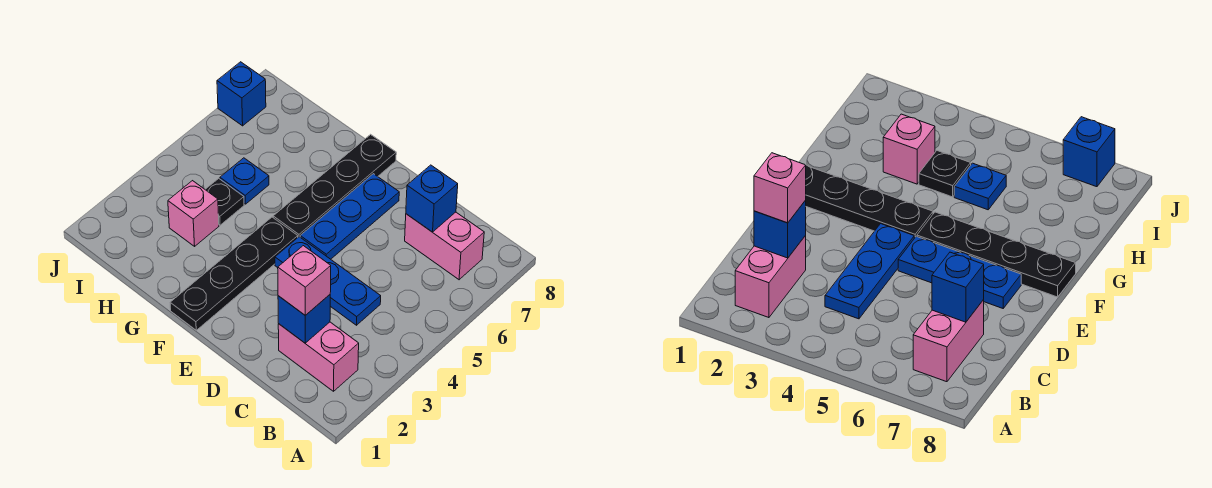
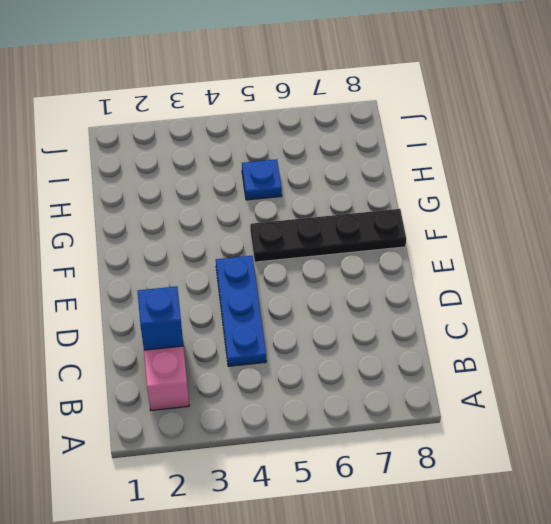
none -> pink brick B7:C7 level 1
none -> blue plate E5:E7 level 1
none -> black plate F1:F4 level 1

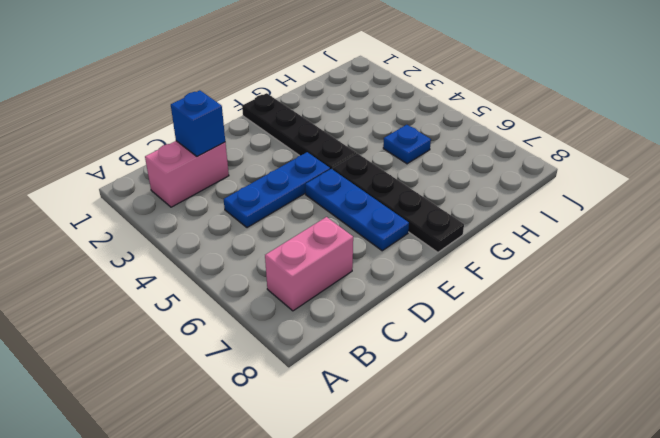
none -> pink brick H3 level 1
none -> black plate H4 level 1
none -> blue brick J7 level 1

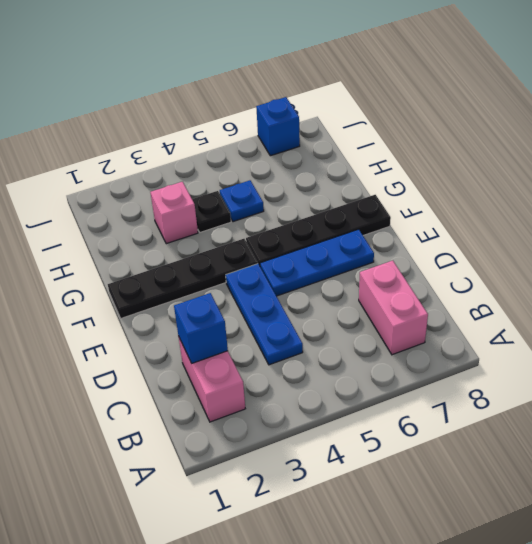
none -> blue brick C7 level 2
none -> pink brick C2 level 3

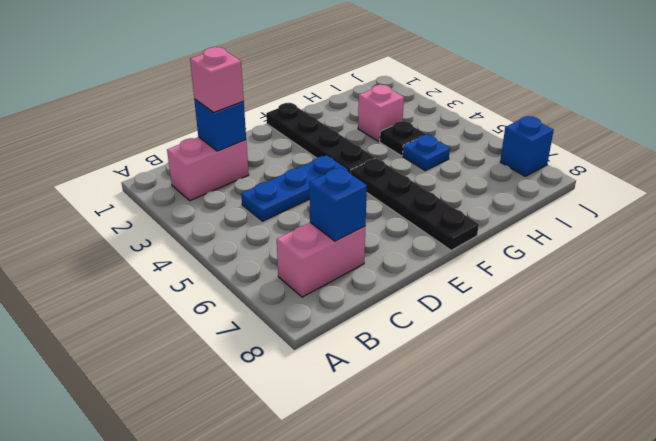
none -> blue plate E5:E7 level 1

